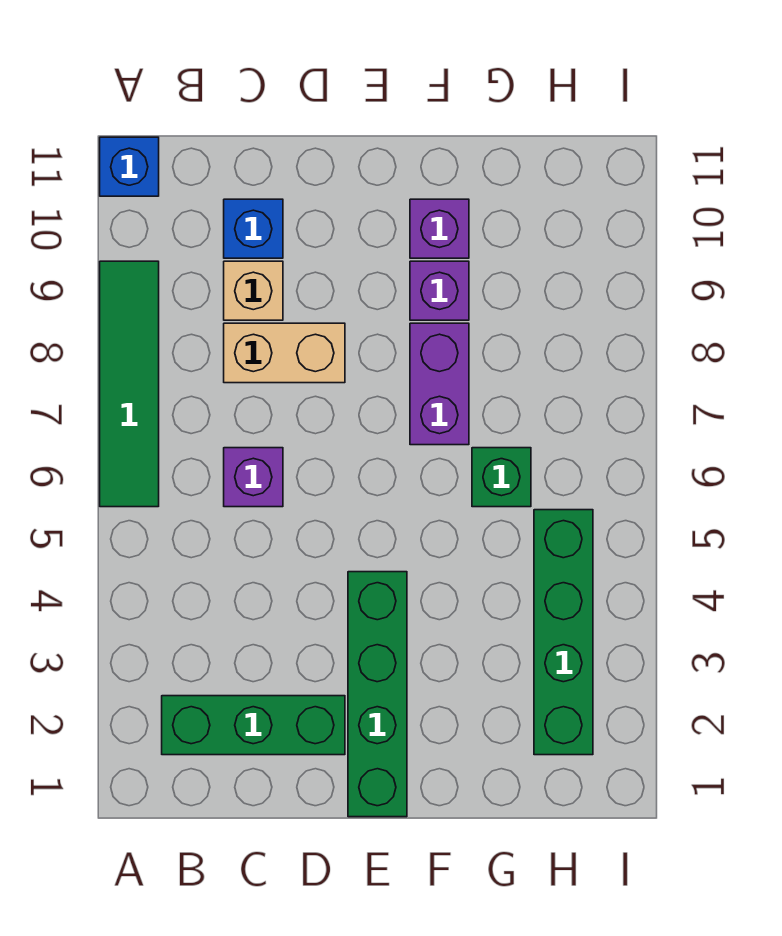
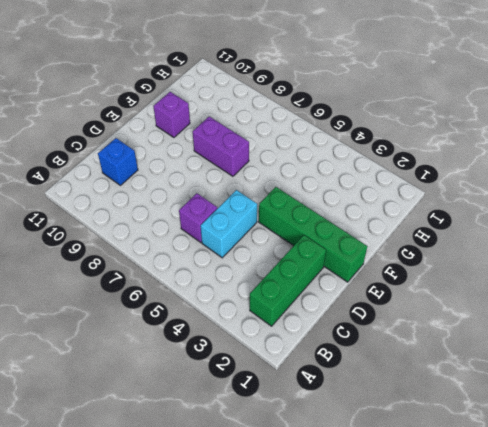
cyan brick C5:D5 level 1 -> none
none -> green tile A6:A9 level 1
none -> blue brick A11 level 1
none -> tan brick C8:D8 level 1

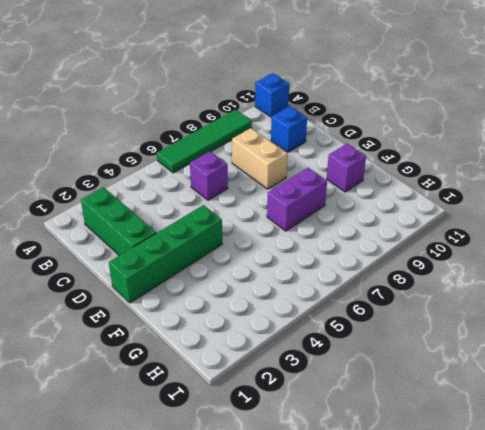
none -> tan brick C9 level 1
none -> purple brick F9 level 1
none -> green brick G6 level 1

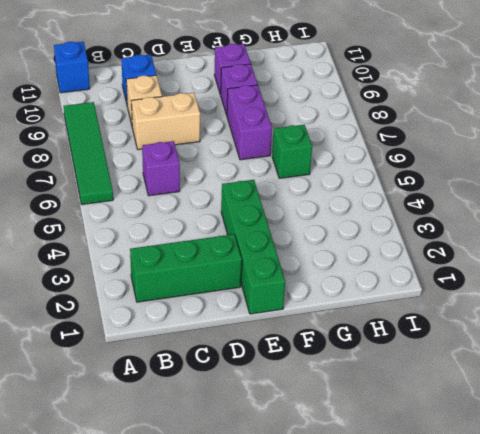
none -> green brick H2:H5 level 1

